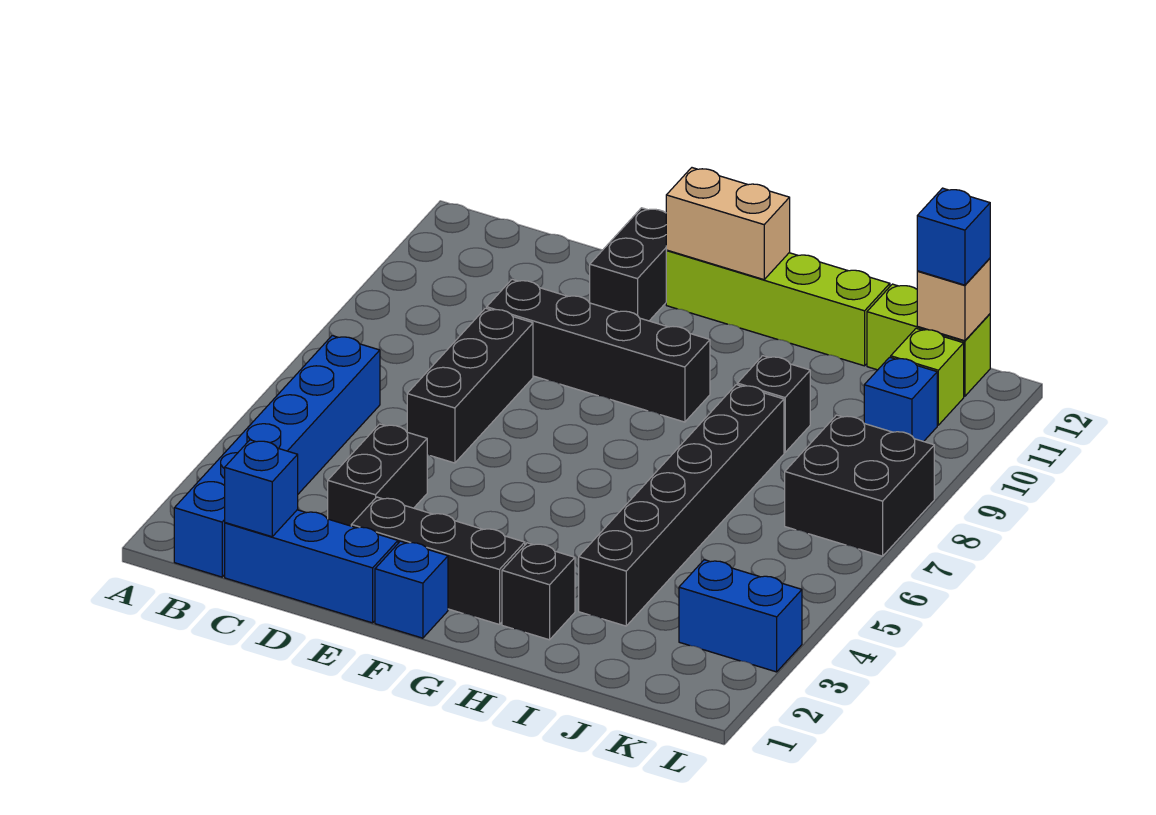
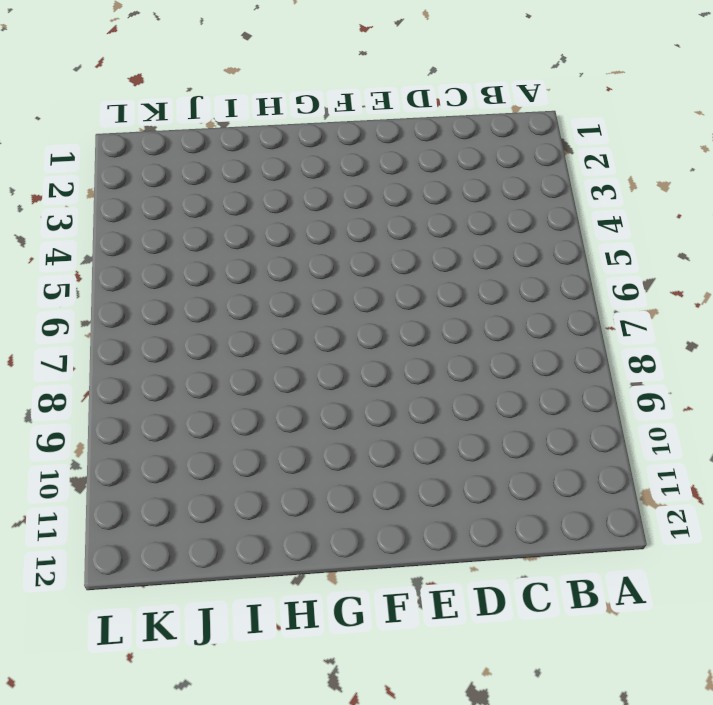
none -> blue brick B1:B6 level 1
none -> blue brick C1:E1 level 1
none -> black brick D3:D4 level 1

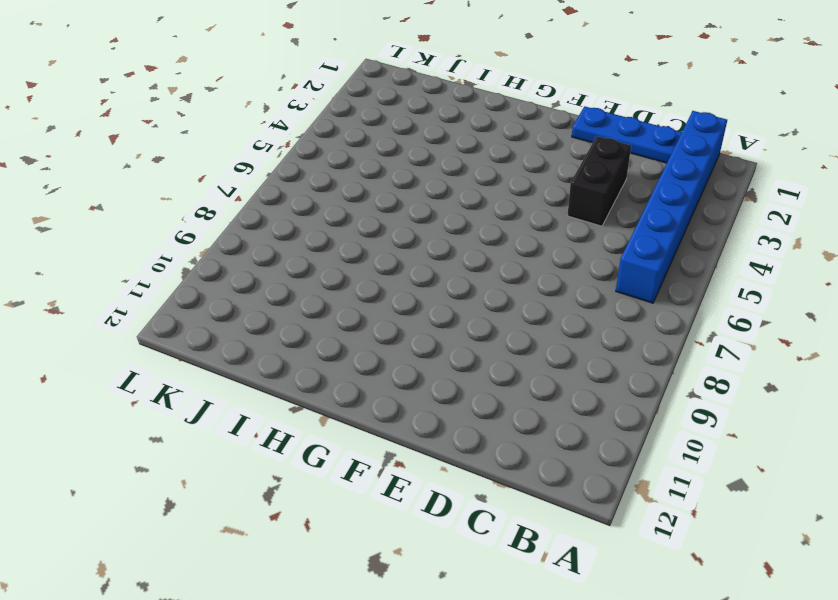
blue plate C1:E1 level 1 -> blue brick C1:E1 level 1
none -> black brick D6:D8 level 1
none -> black brick D9:G9 level 1
none -> black brick E2:G2 level 1

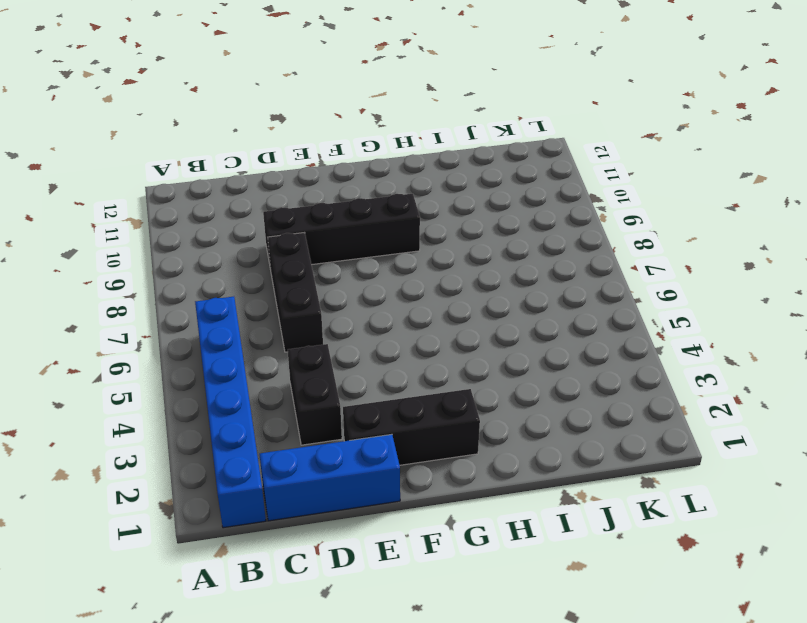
none -> black brick E11:E12 level 1
none -> blue brick F1 level 1
none -> lime brick F12:I12 level 1

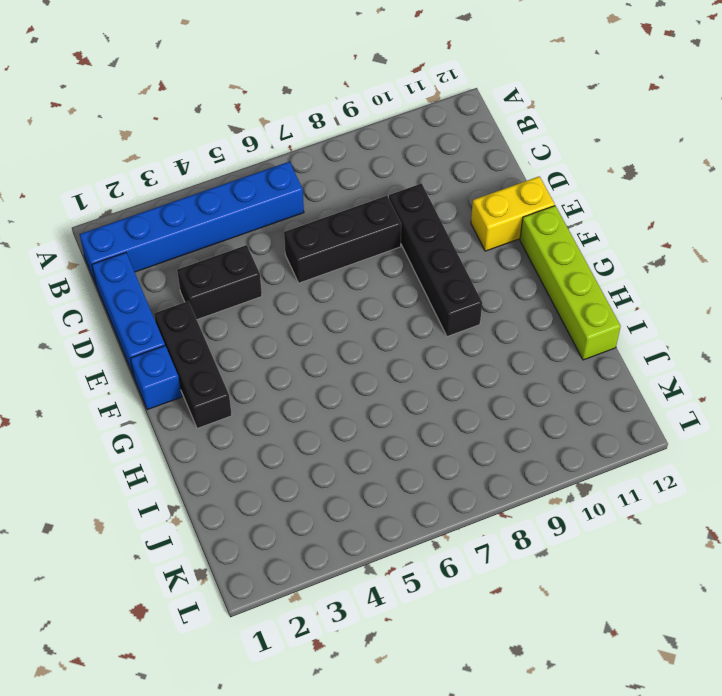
yellow brick E11:E12 level 1 -> black brick E11:E12 level 1
none -> black brick H2 level 1
none -> black brick I3:I8 level 1
none -> black brick I9 level 1

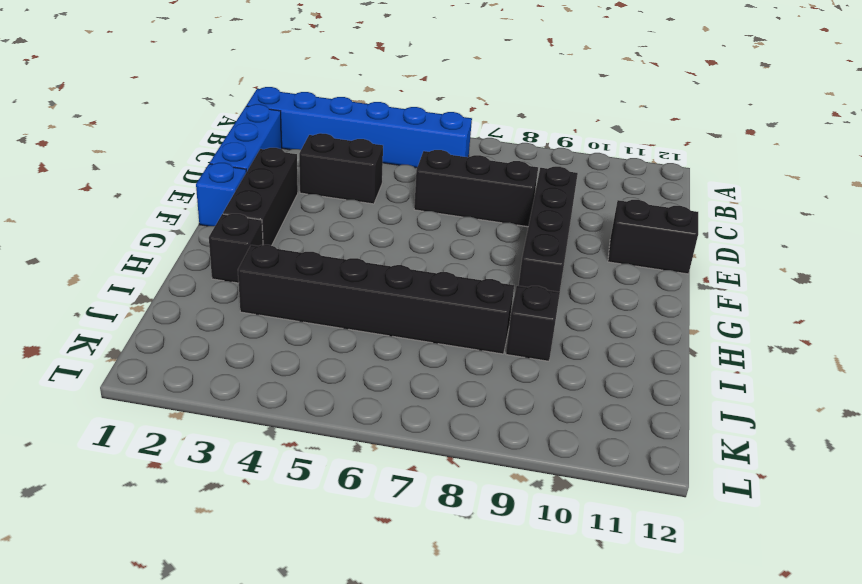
none -> lime brick F12:I12 level 1
none -> lime brick J12:K12 level 1
none -> blue brick K3:L3 level 1

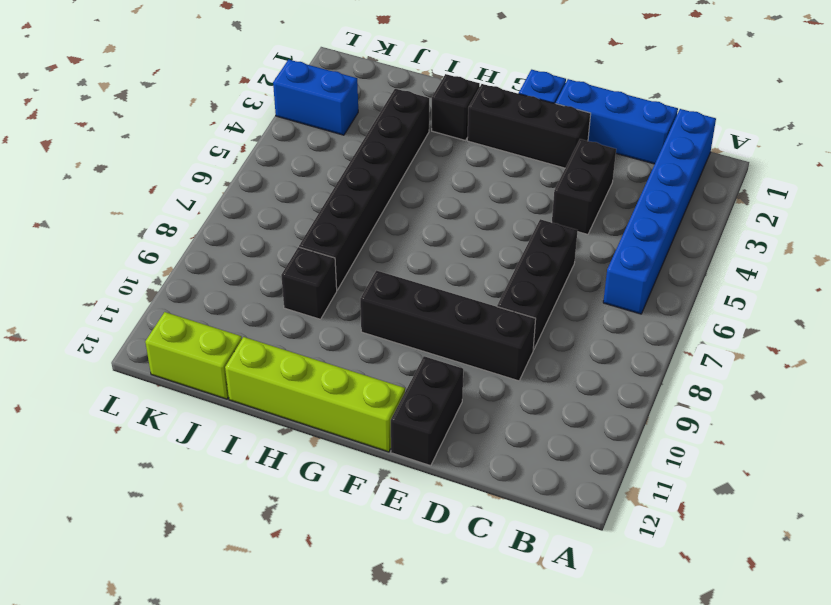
none -> black brick K7:L8 level 1
none -> blue brick K10 level 1
none -> lime brick K11 level 1

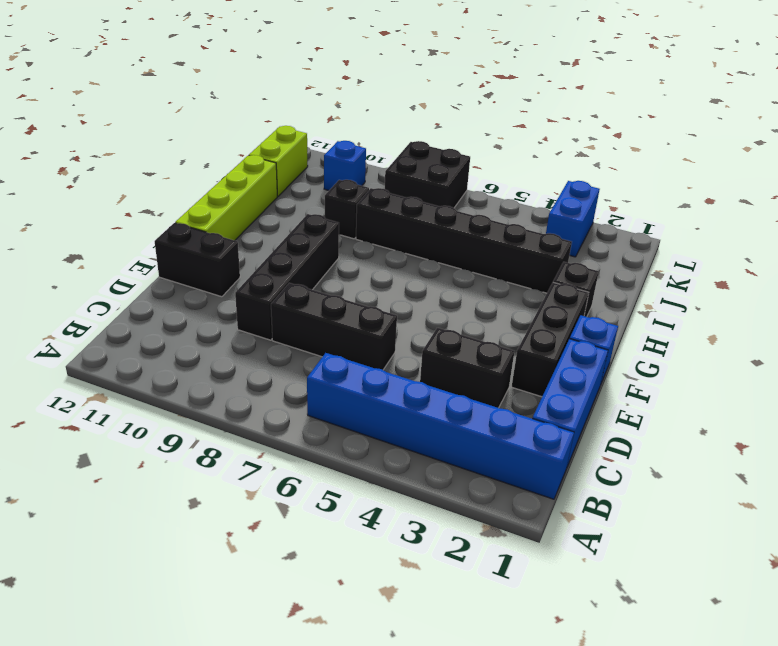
none -> lime brick K11 level 1
none -> blue brick C1 level 2
none -> tan brick F12:G12 level 2

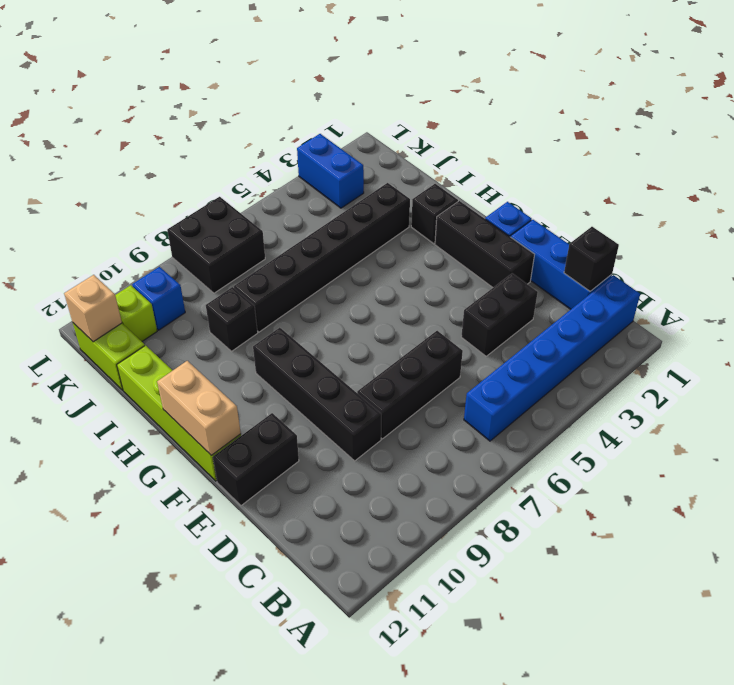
black brick C1 level 2 -> blue brick C1 level 2
none -> blue brick K12 level 3

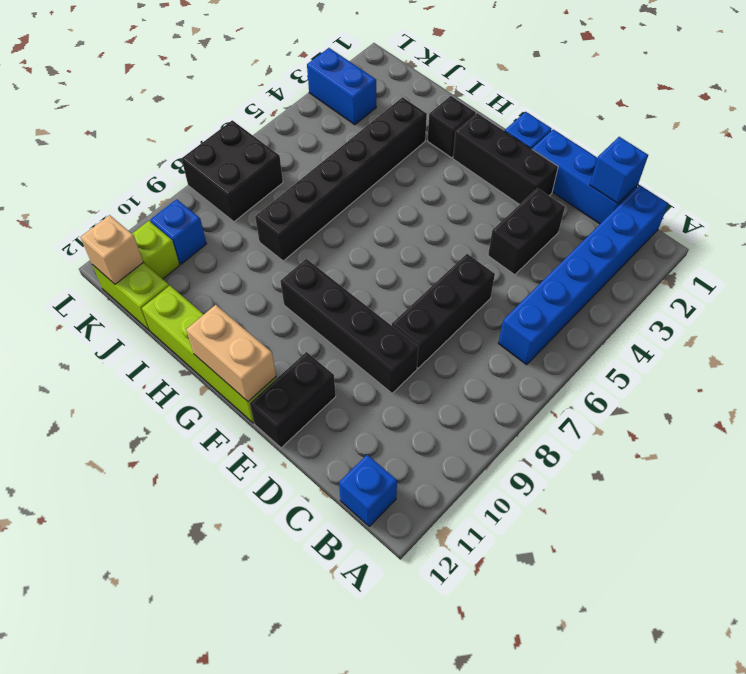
blue brick B12 level 1 -> blue brick K12 level 3
none -> black brick I9 level 1

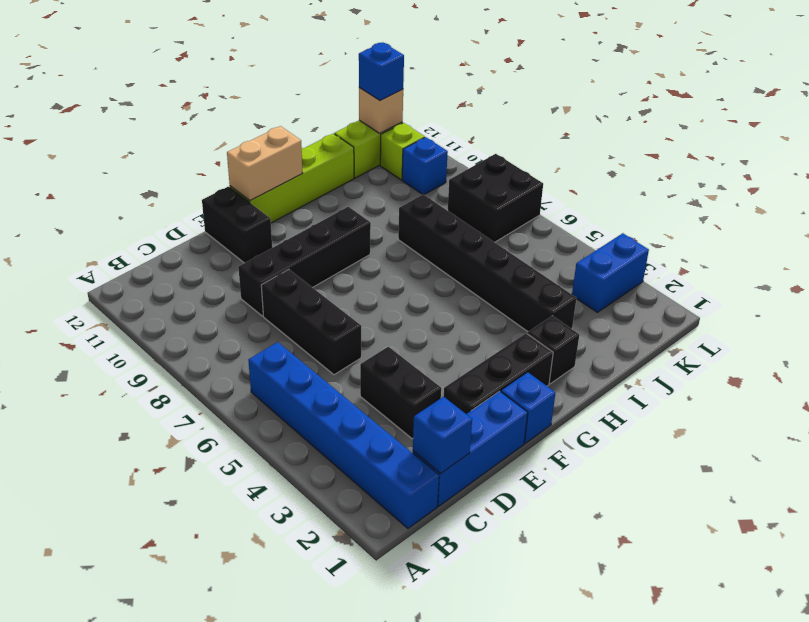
none -> black brick I9 level 1

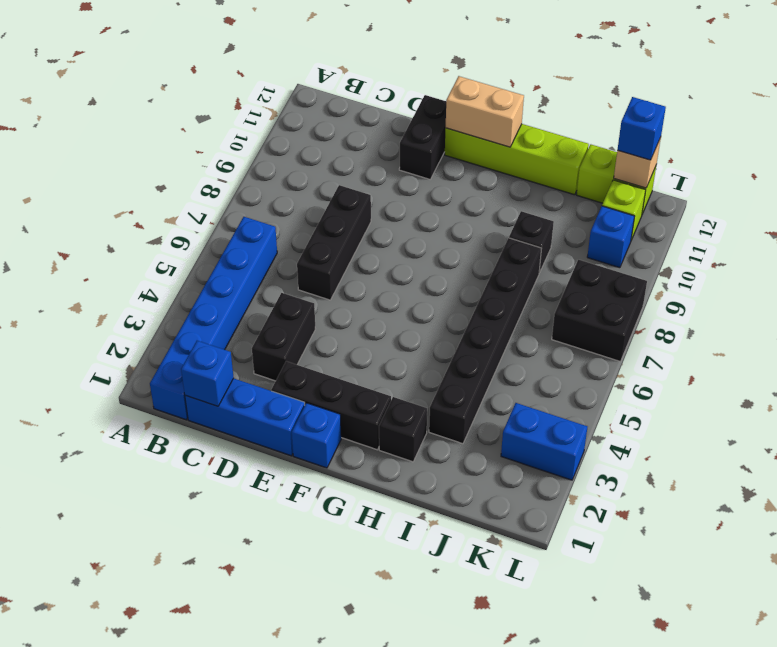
none -> black brick D9:G9 level 1

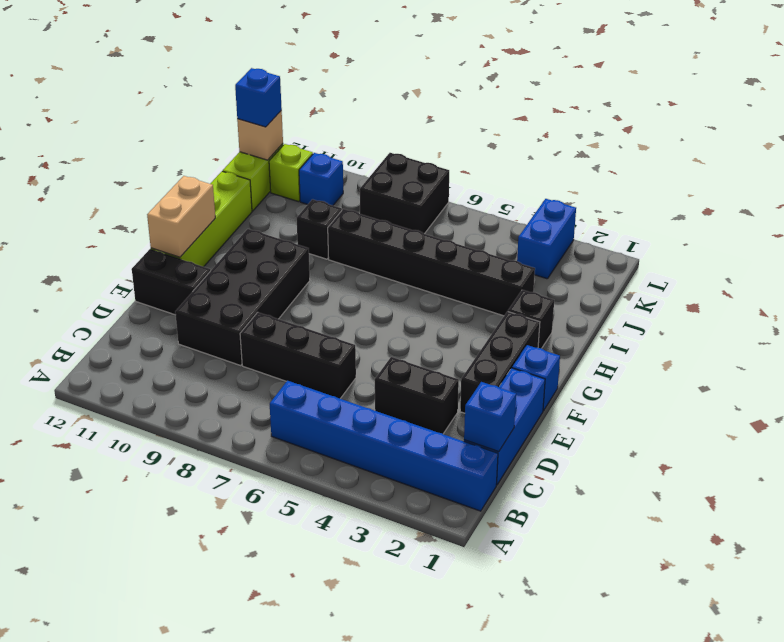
black brick D9:G10 level 1 -> black brick D9:G9 level 1

